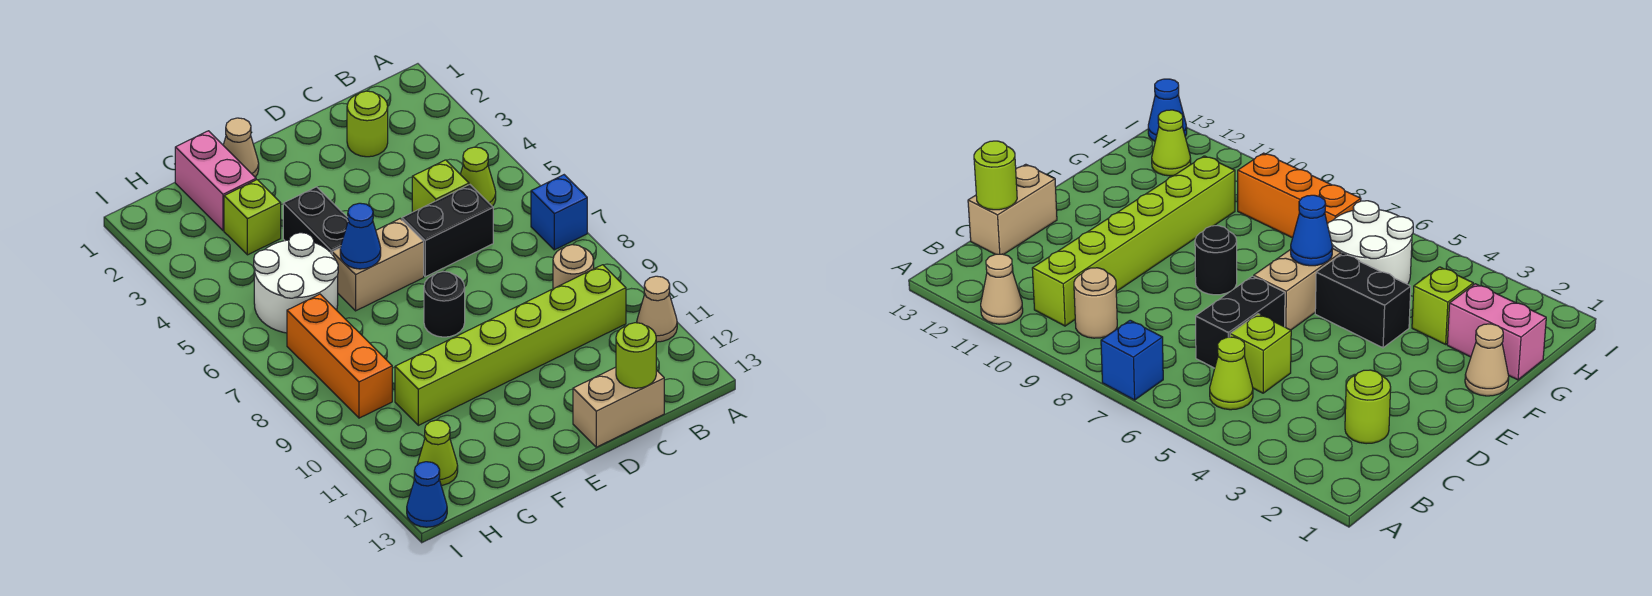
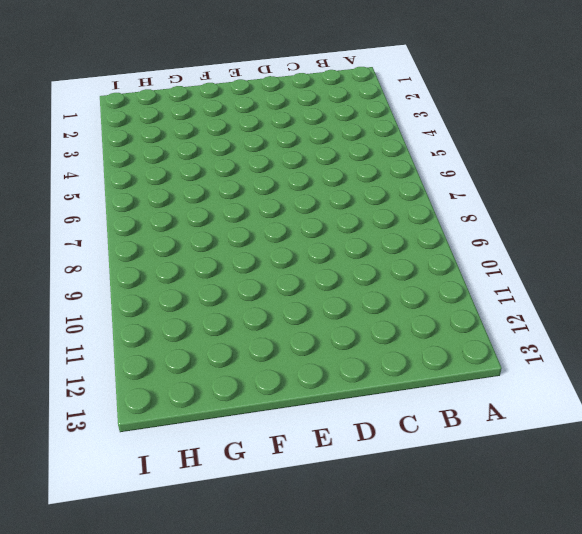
none -> blue brick A7 level 1
none -> tan cone A11 level 1
none -> lime cone B5 level 1

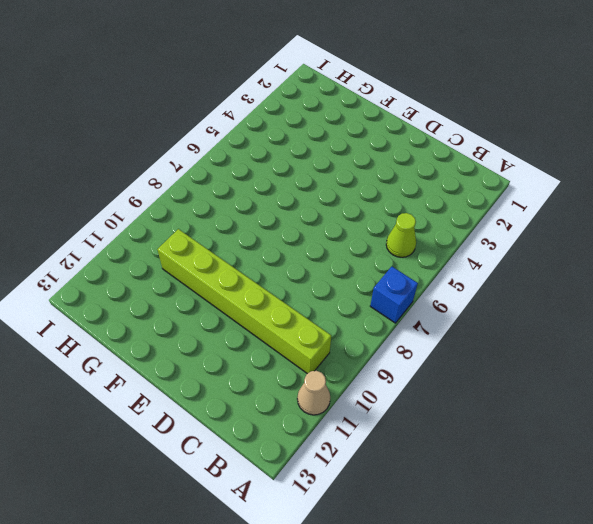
none -> tan round brick B9 level 1
none -> lime round brick C2 level 1
none -> lime brick C5 level 1

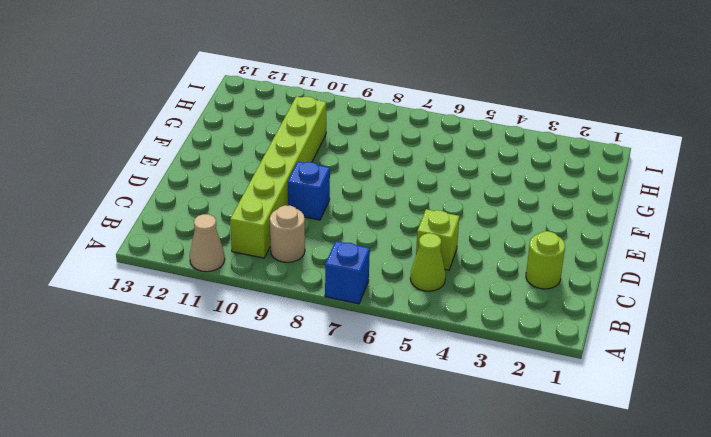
blue brick D9 level 1 -> none
none -> black brick C6:D6 level 1
none -> tan brick C13:D13 level 1
none -> tan brick E6:F6 level 1

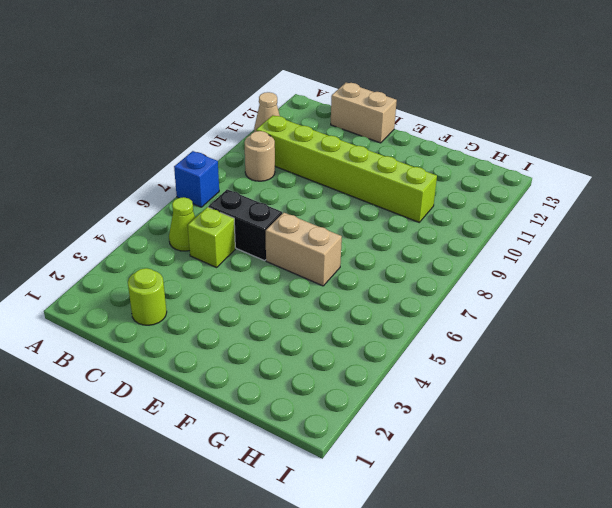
none -> black round brick E8 level 1
none -> tan cone F1 level 1
none -> black brick F4:F5 level 1

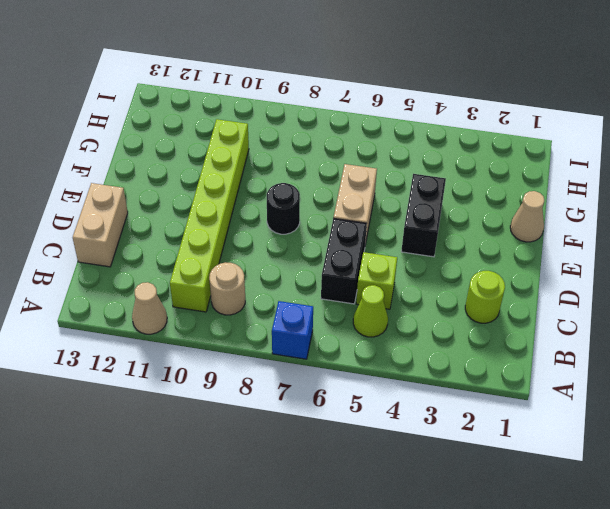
black brick E4:F4 level 1 -> black brick F4:F5 level 1
none -> pink brick G1:G2 level 1
none -> lime brick G3 level 1
none -> white round brick G5:H6 level 1

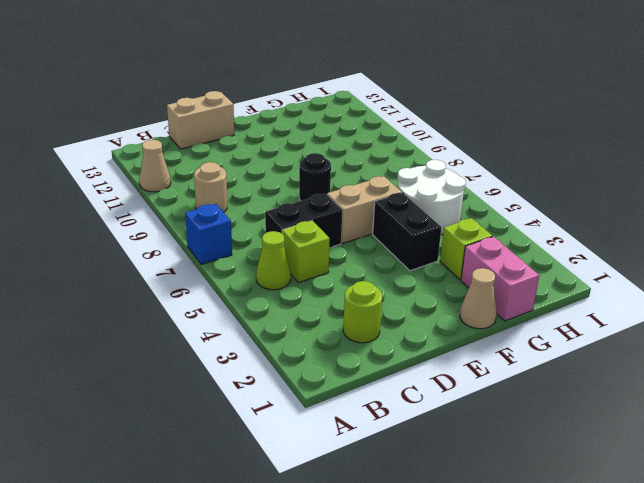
none -> lime brick B10:G10 level 1
none -> orange brick H7:H9 level 1
none -> lime cone H12 level 1

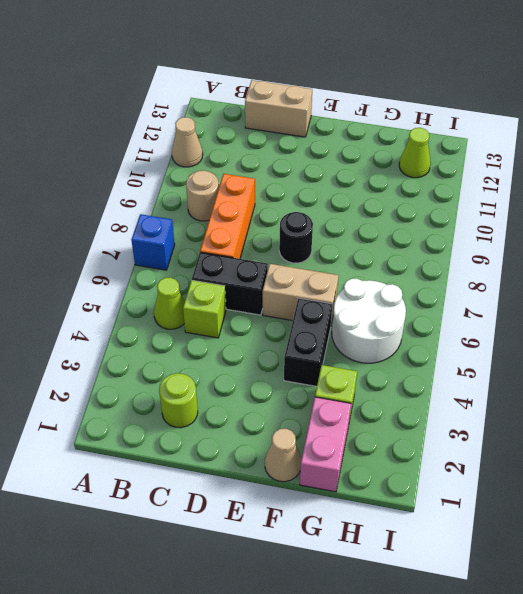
orange brick C7:C9 level 1 -> orange brick H7:H9 level 1
none -> lime brick B10:G10 level 1
none -> blue cone I13 level 1
none -> lime round brick C13 level 2

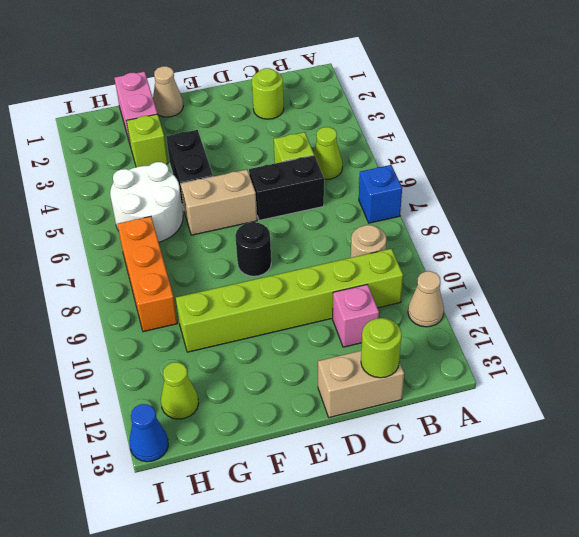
pink brick C11 level 1 -> none
none -> blue cone F6 level 2

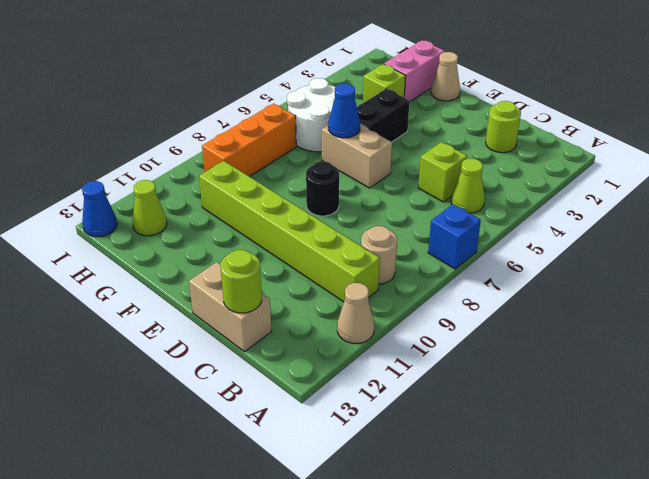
none -> black brick C6:D6 level 1

